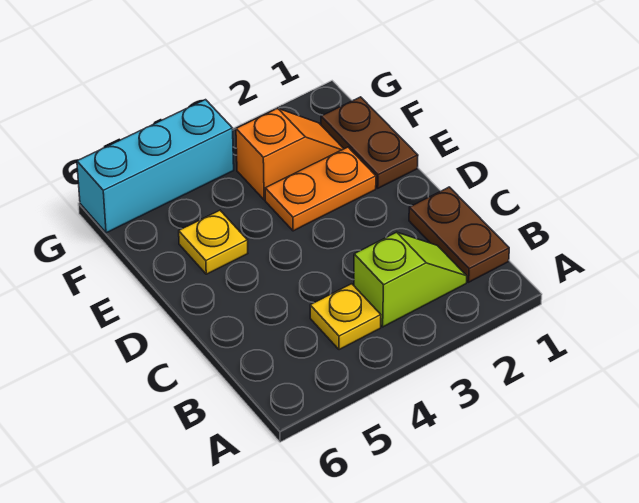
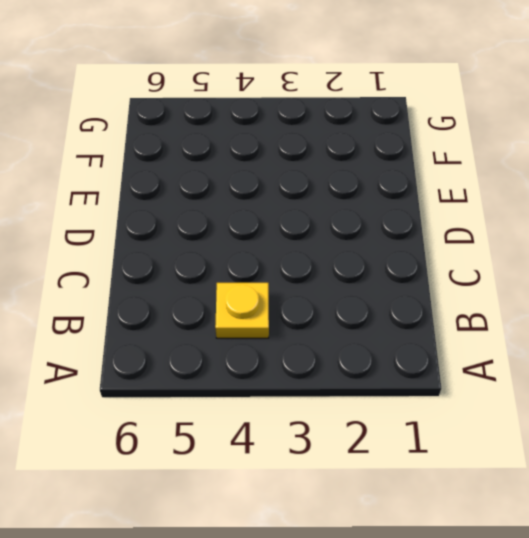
none -> brown plate B1:C1 level 1
none -> lime slope B2:B3 level 1 top 3

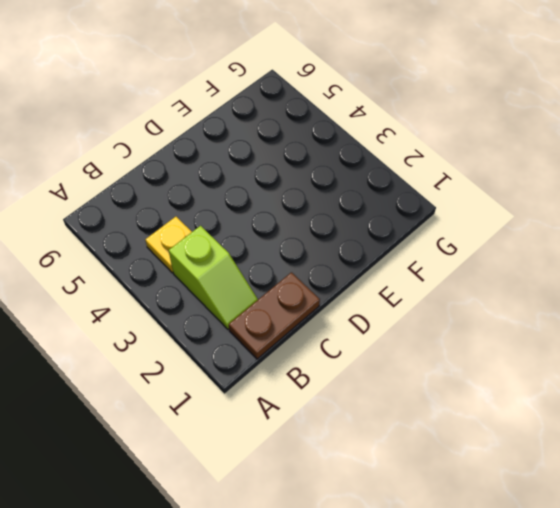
none -> brown plate E1:F1 level 1
none -> orange plate E2:E3 level 1

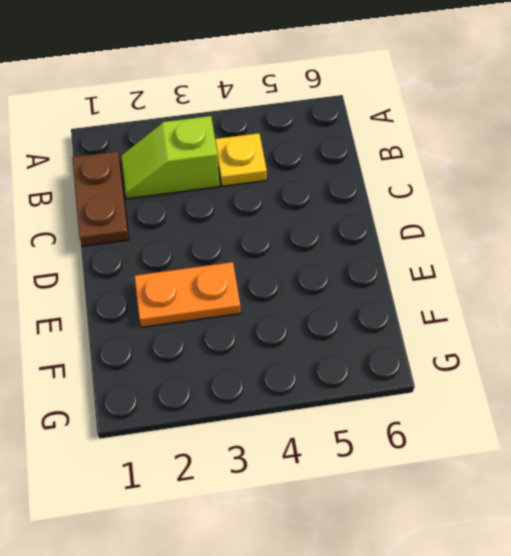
none -> brown plate E1:F1 level 1
none -> yellow plate E5 level 1

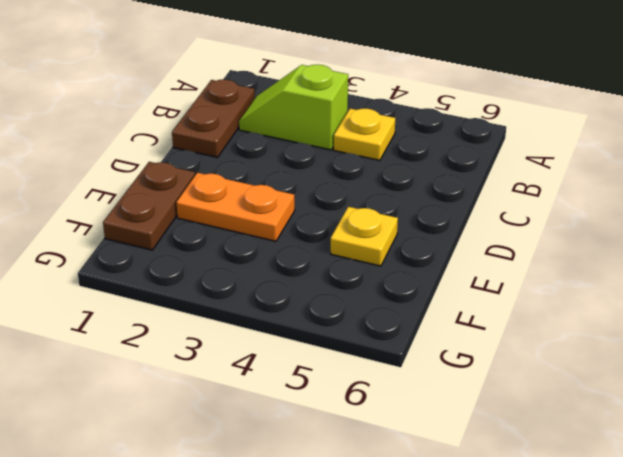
none -> orange slope F2:F3 level 1 top 3
none -> cyan brick G4:G6 level 1

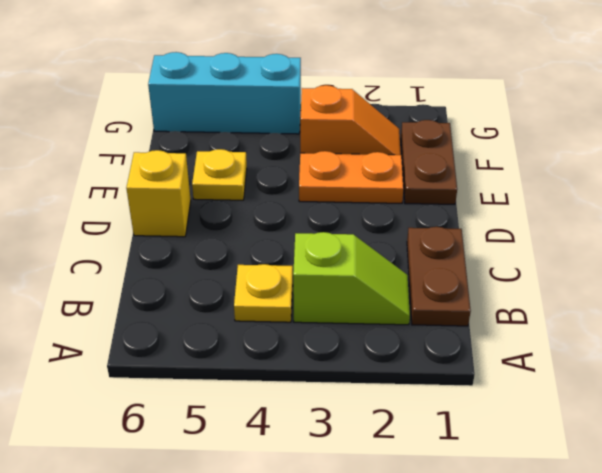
yellow brick D6 level 1 -> none

